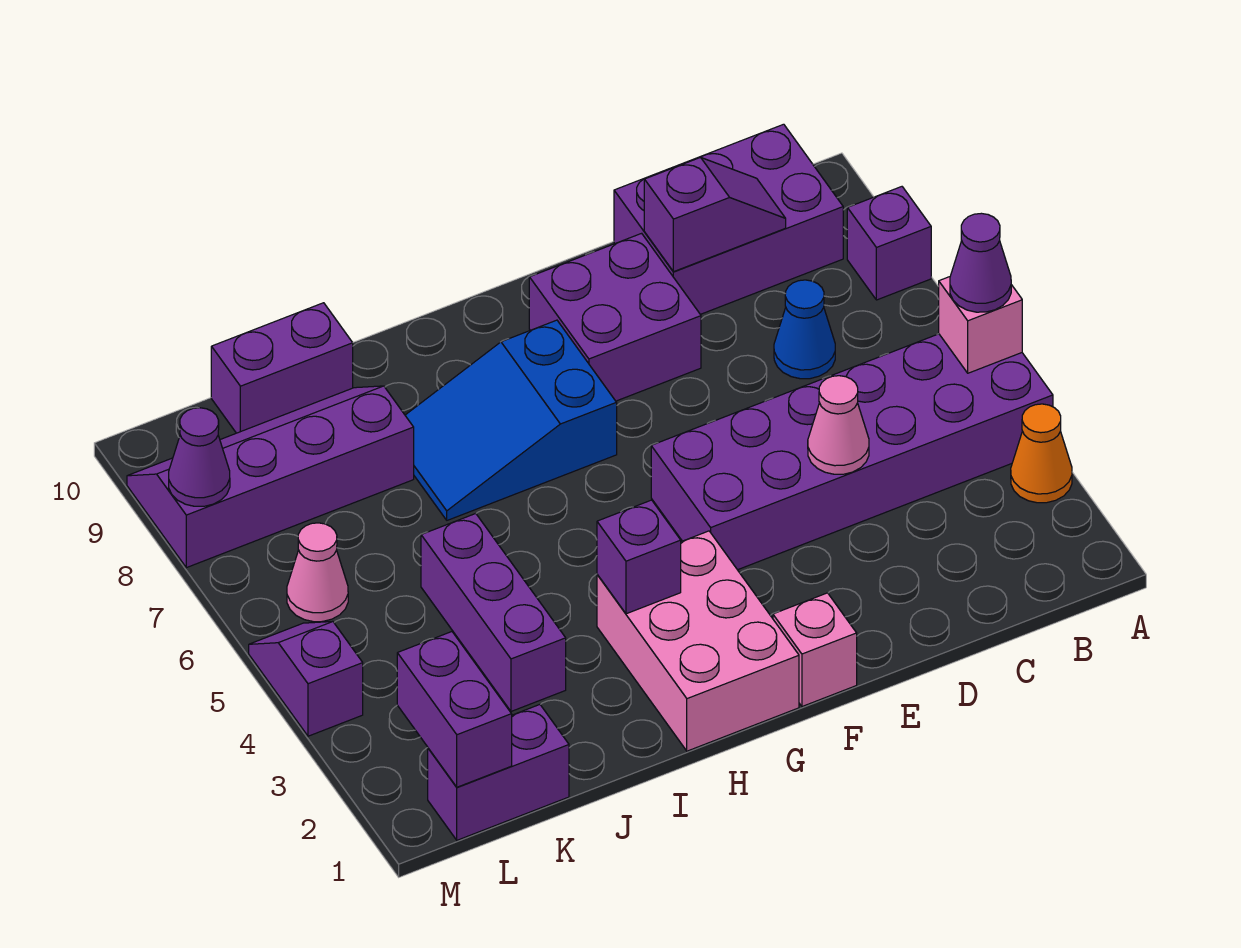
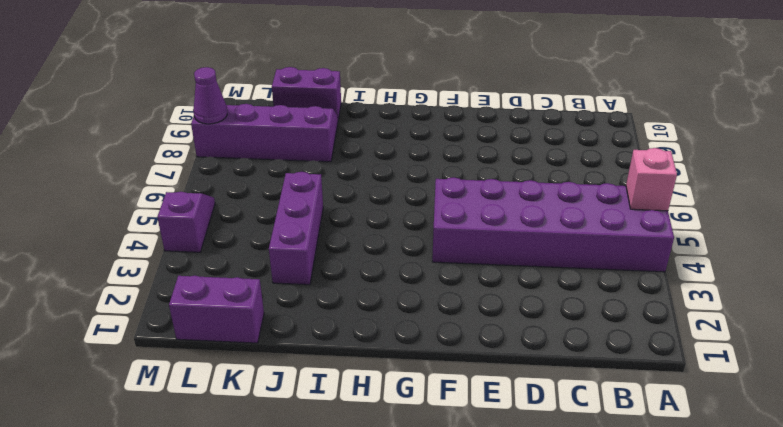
none -> orange cone A3 level 1
none -> purple brick A8 level 1
none -> purple brick B9:D10 level 1

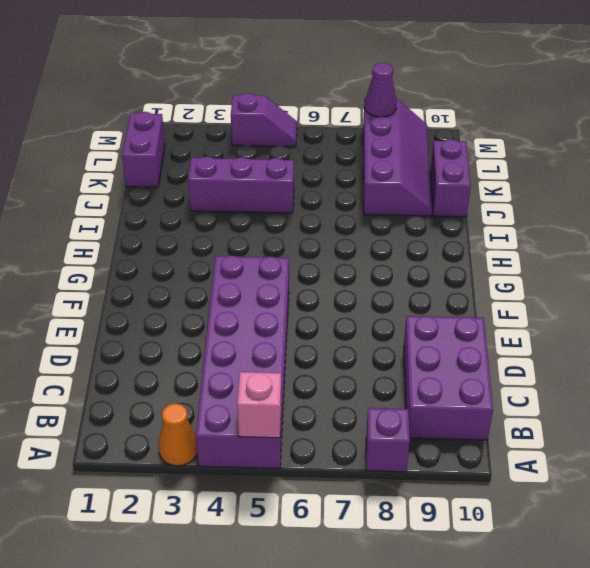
none -> blue cone C7 level 1
none -> purple brick E8:F9 level 1
none -> pink brick F1 level 1

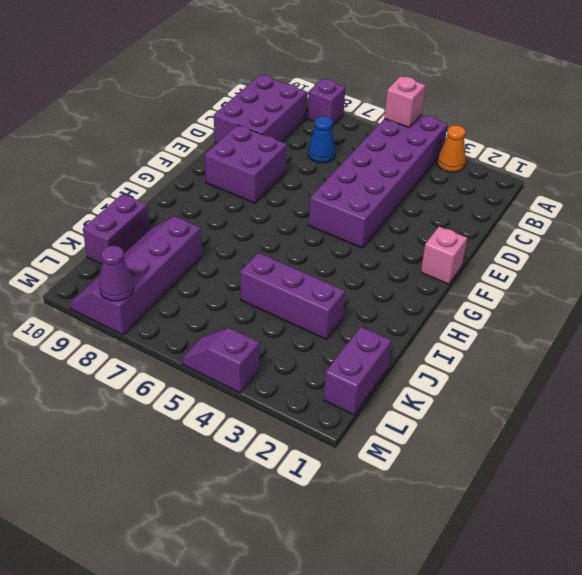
none -> pink brick G1:H3 level 1
none -> blue slope G7:I8 level 1 top G
none -> pink cone L6 level 1

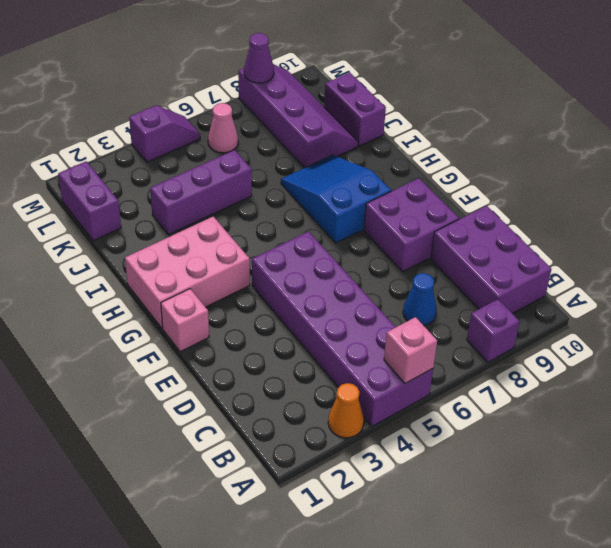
none -> purple slope C9:D9 level 2 top D
none -> pink cone D4 level 2
none -> purple brick H3 level 2

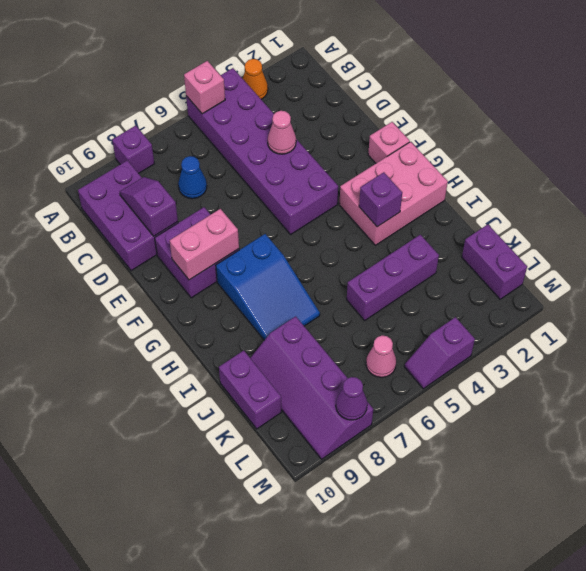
pink brick F8:F9 level 2 -> none
none -> purple brick L1:L2 level 2
none -> purple cone A5 level 3

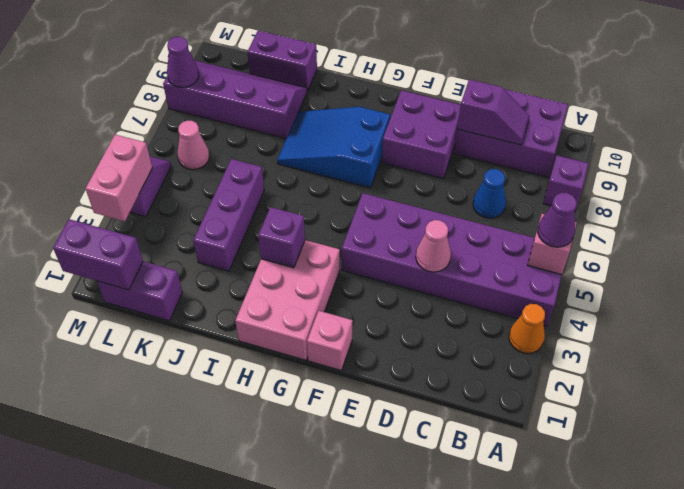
purple brick L1:M1 level 2 -> purple brick L1:L2 level 2
pink brick M3:M4 level 2 -> none

